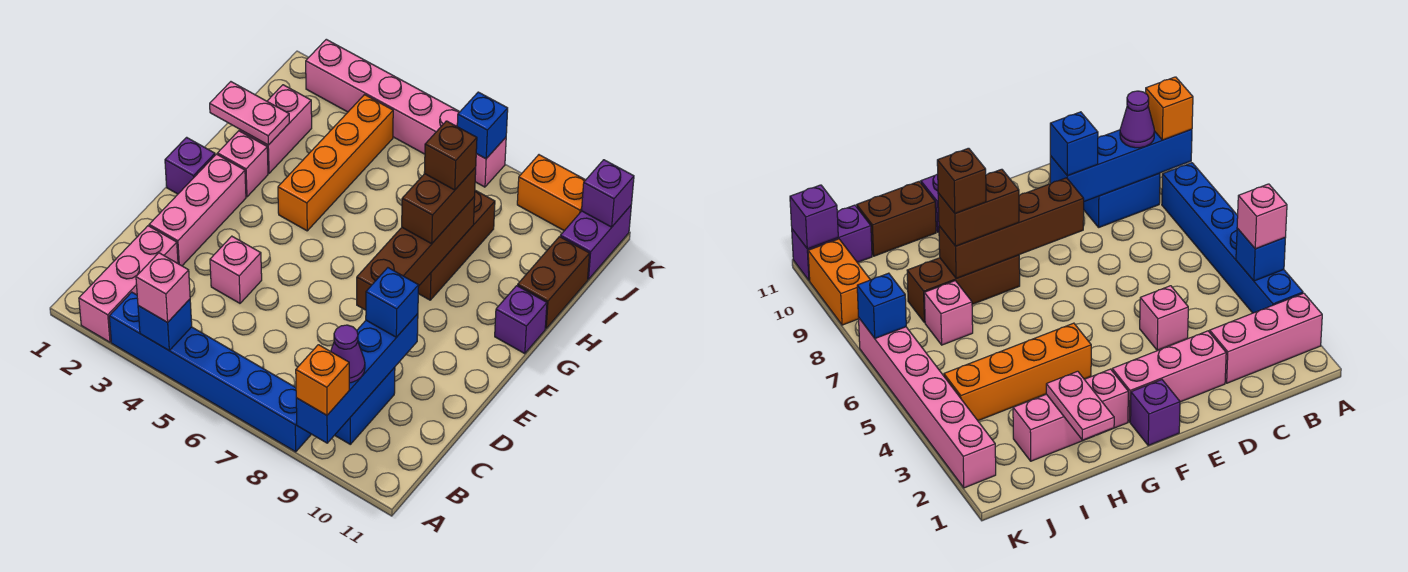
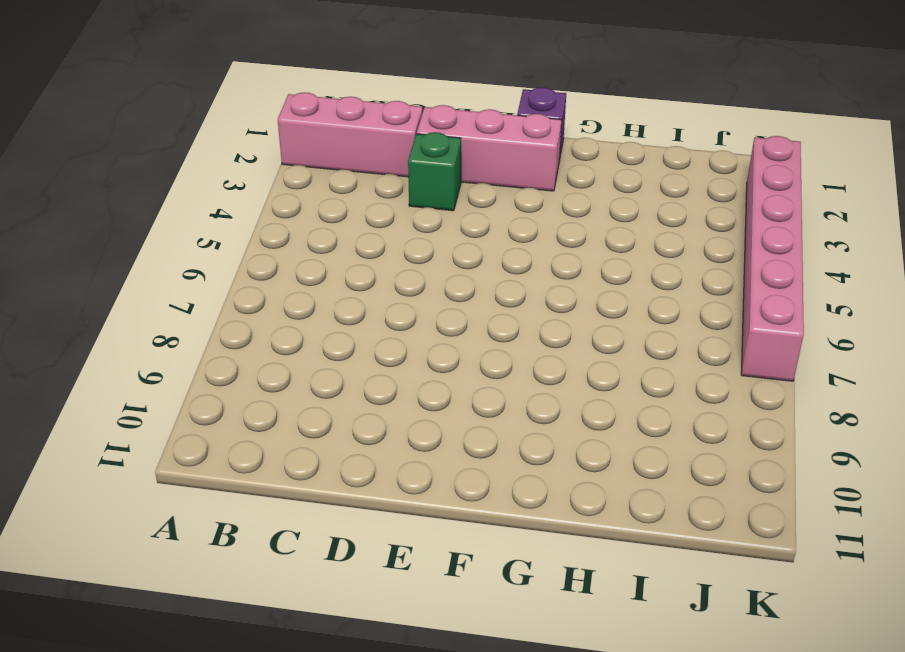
green brick D3 level 1 -> none
none -> blue brick A3:A8 level 1
none -> blue brick B9:C9 level 1
none -> pink brick D4 level 1

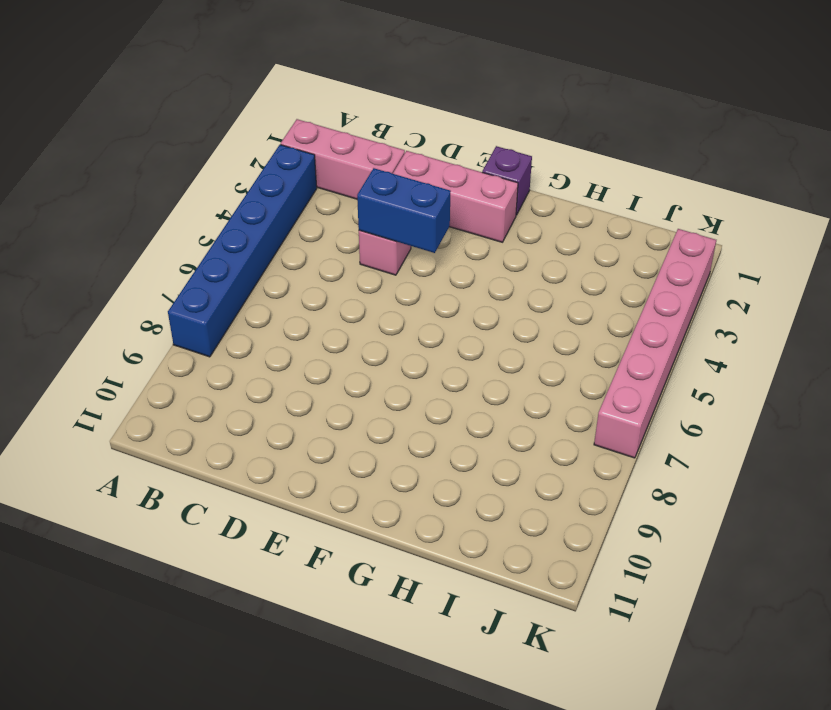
blue brick D4:E4 level 2 -> blue brick B9:C9 level 1
none -> pink brick G2 level 1
none -> orange brick G4:J4 level 1
none -> brown brick G8:I8 level 1

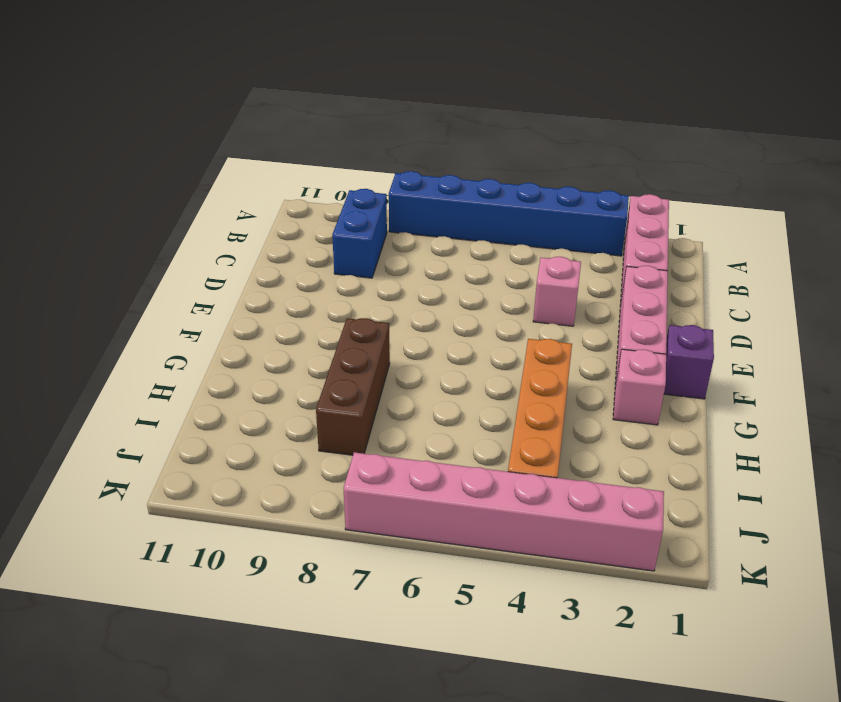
none -> purple brick G11 level 1
none -> pink brick H2:I2 level 1
none -> brown brick H11:I11 level 1

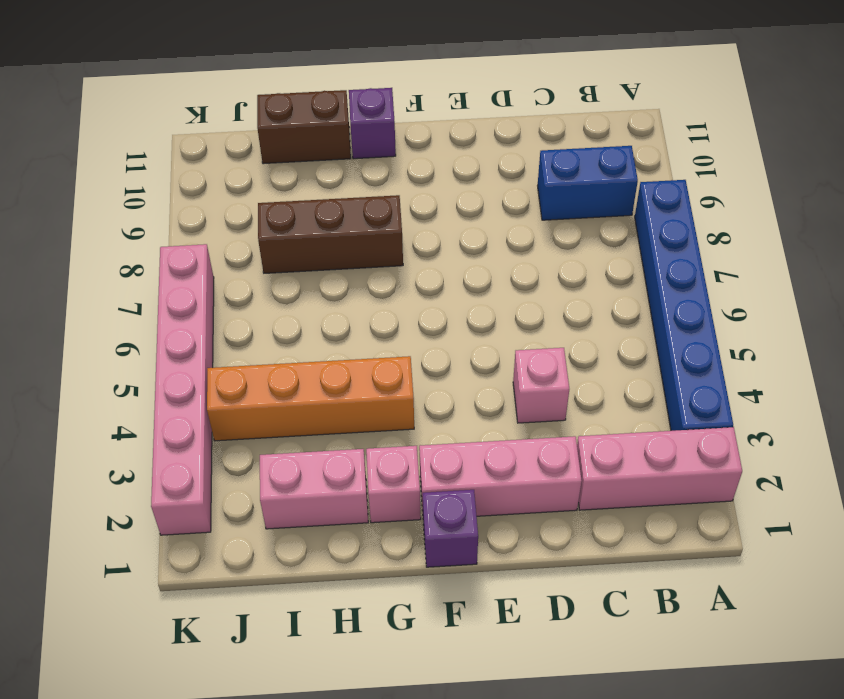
none -> pink brick I7 level 1
none -> purple brick J11:K11 level 1
none -> orange brick K9:K10 level 1

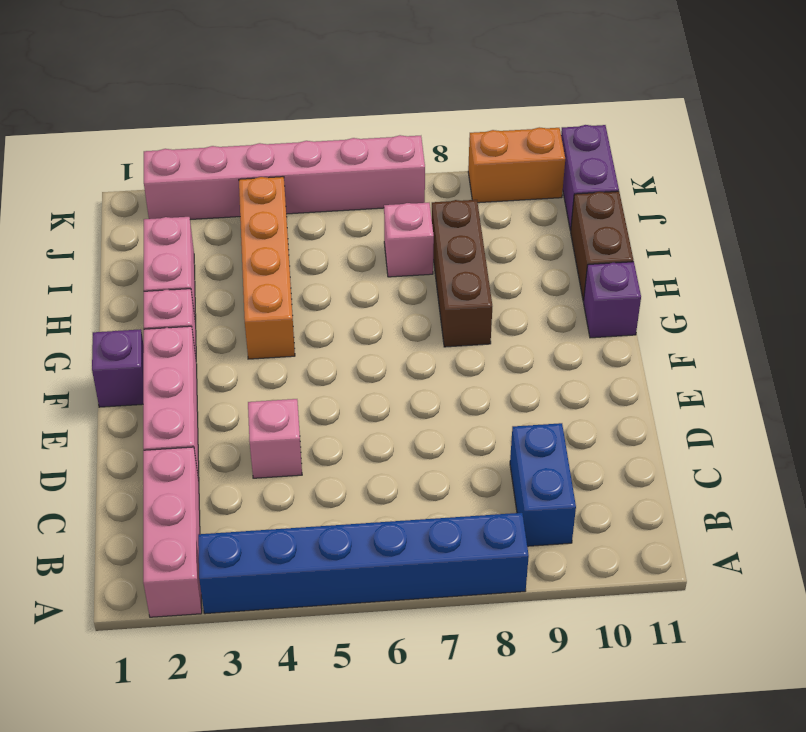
none -> blue brick A4 level 2
none -> blue brick A9:D9 level 2
none -> brown brick E8:H8 level 2

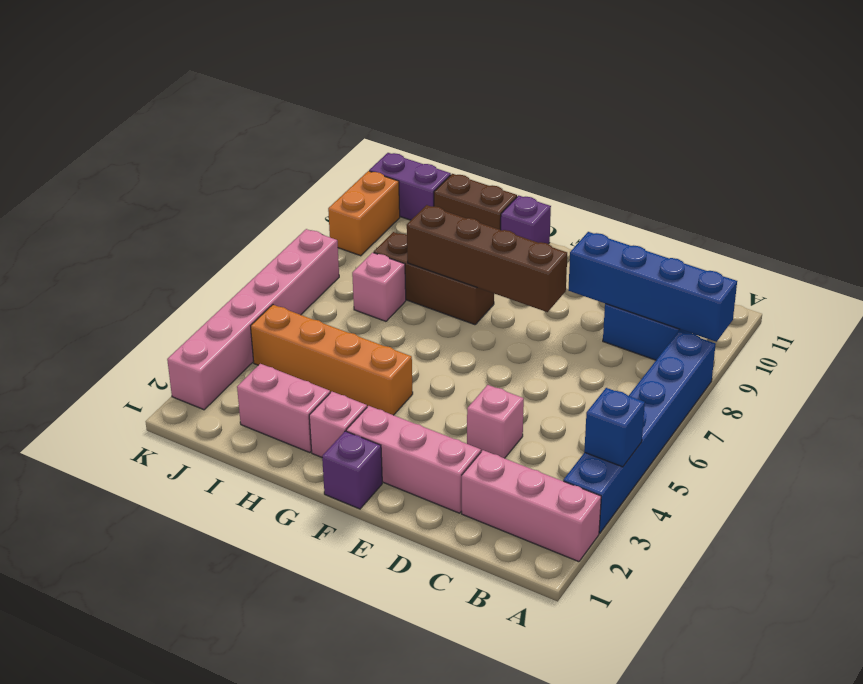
none -> pink plate H1:H2 level 2
none -> blue brick K7 level 2
none -> purple brick K11 level 2

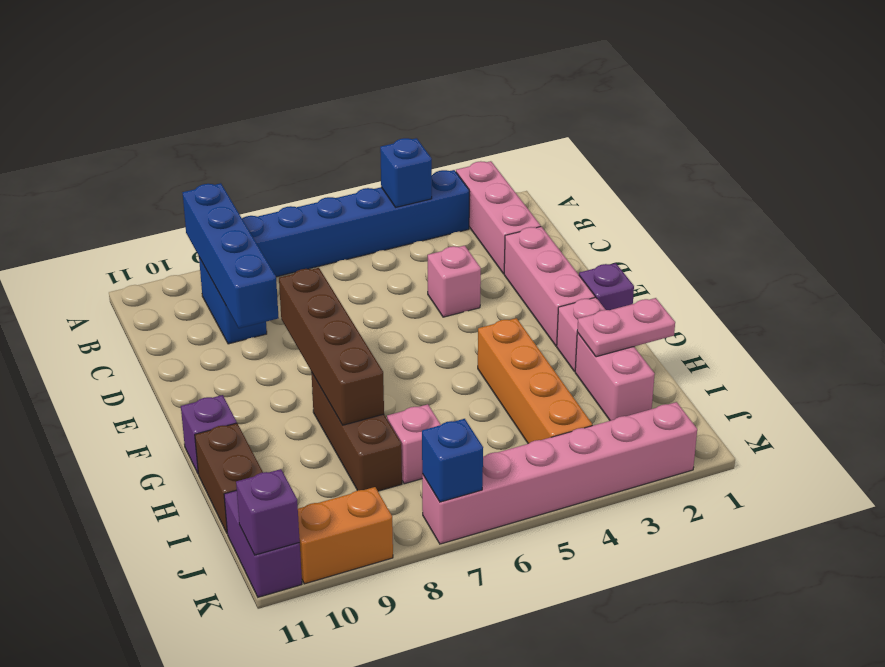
none -> pink brick A4 level 3
none -> orange brick A9 level 3
none -> purple cone B9 level 3

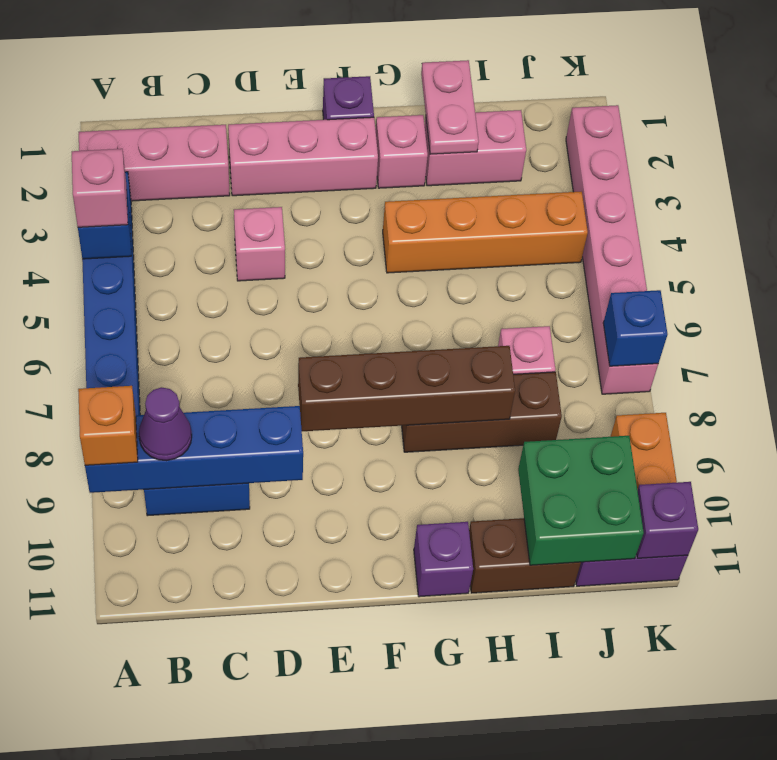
green brick I10:J11 level 2 -> none
none -> blue brick D9 level 3
none -> brown brick G8:H8 level 3
none -> brown brick H8 level 4

